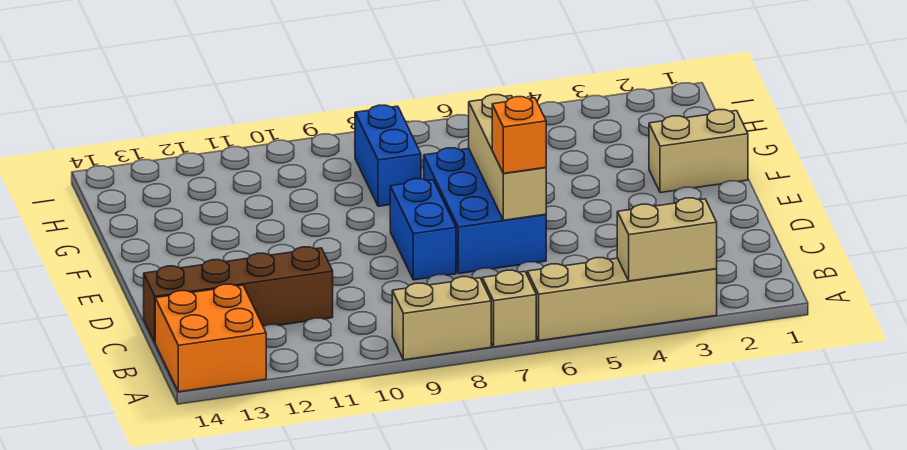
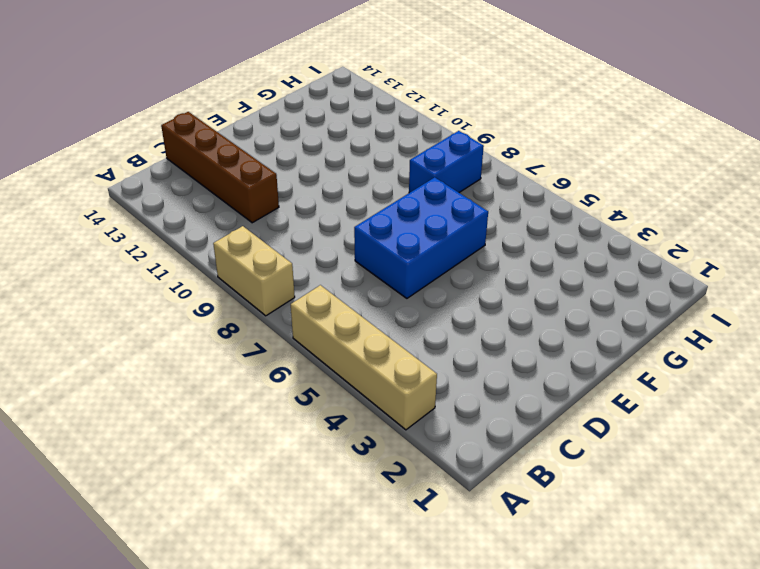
none -> tan brick A7 level 1
none -> orange brick A13:B14 level 1
none -> blue brick D8:E8 level 1

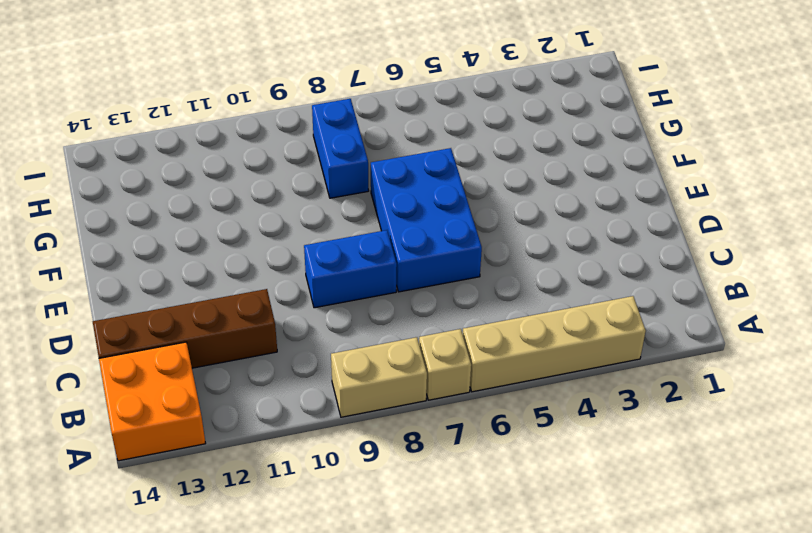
blue brick D8:D9 level 1 -> blue brick D8:E8 level 1
none -> tan brick F1:F2 level 1
none -> tan brick A3:A4 level 2
none -> tan brick D6:F6 level 2

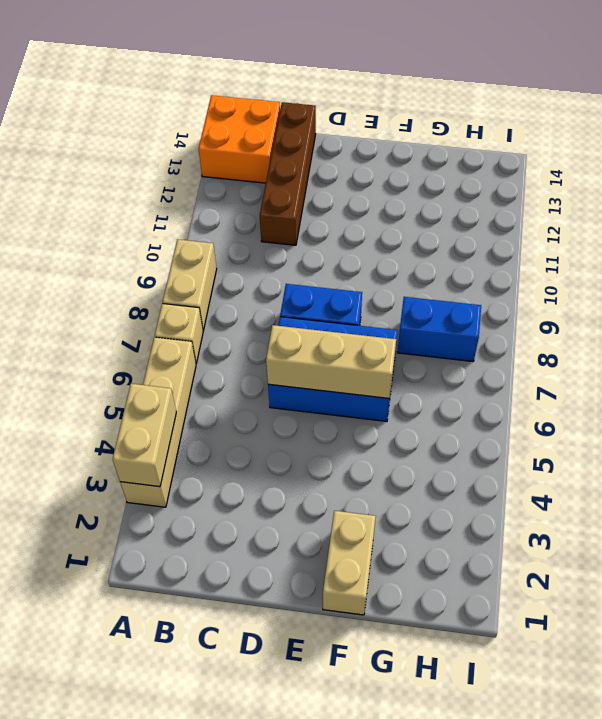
none -> orange brick D6 level 3

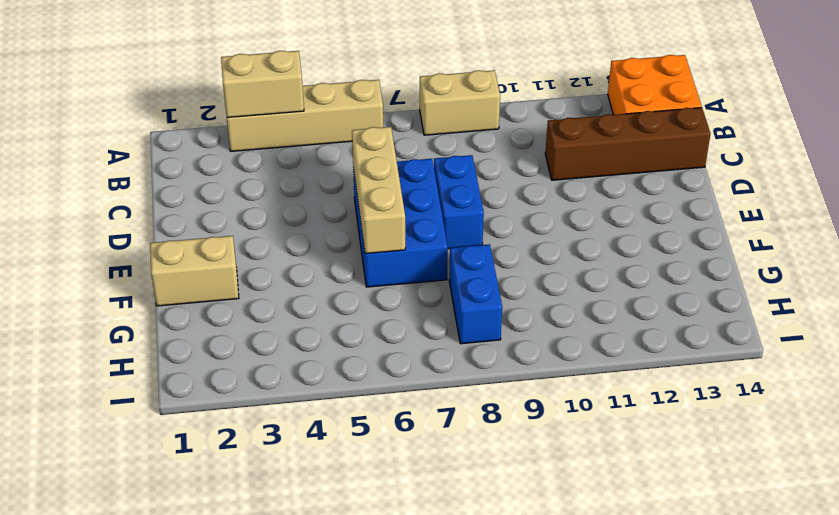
none -> tan brick A7 level 1
none -> orange brick D6 level 3

